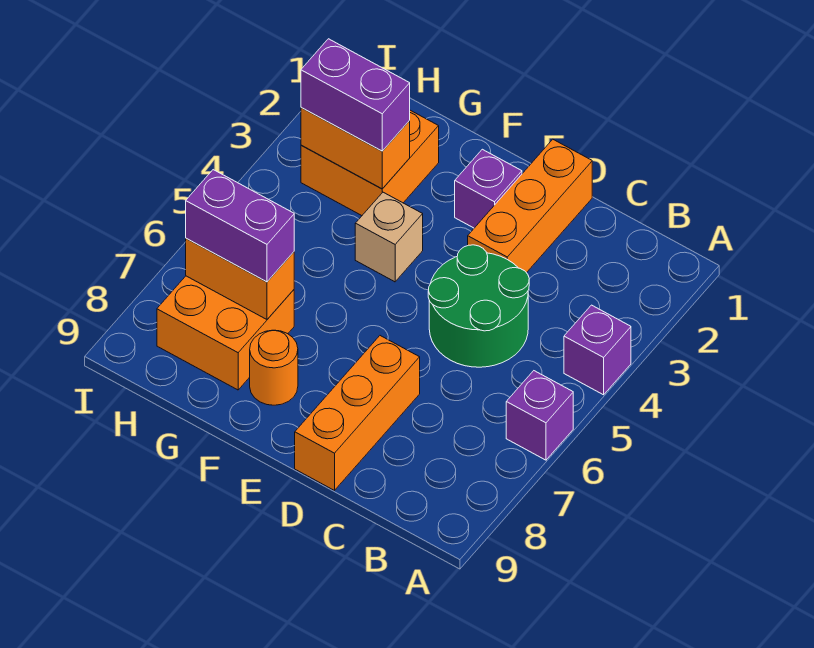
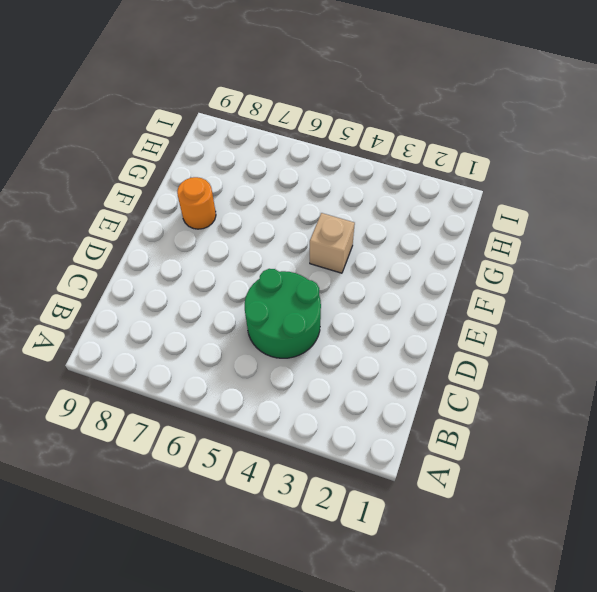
none -> purple brick A4 level 1
none -> purple brick A6 level 1
none -> orange brick D1:D3 level 1

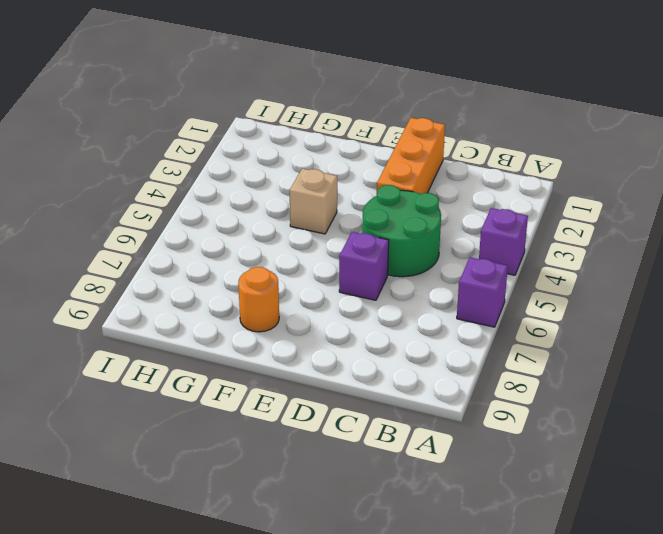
purple brick D6 level 1 -> purple brick E2 level 1
none -> orange brick D7:D9 level 1
none -> orange brick G2:H3 level 1
none -> orange brick G7:H8 level 1

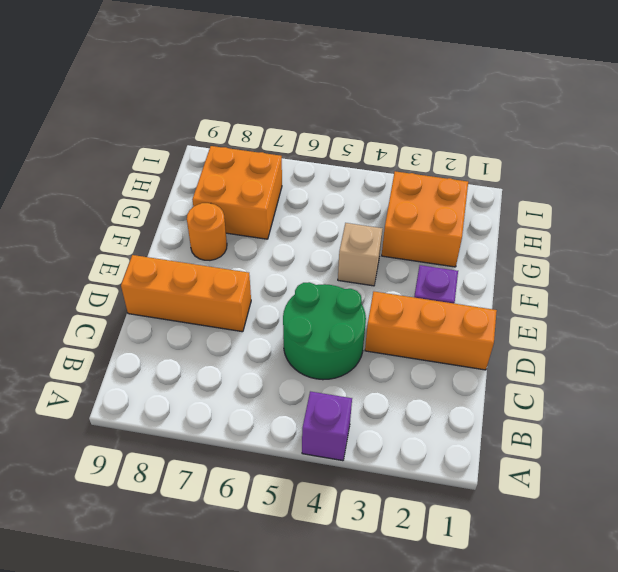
none -> purple brick A6 level 1
none -> orange brick G3:H3 level 2
none -> orange brick G7:H7 level 2

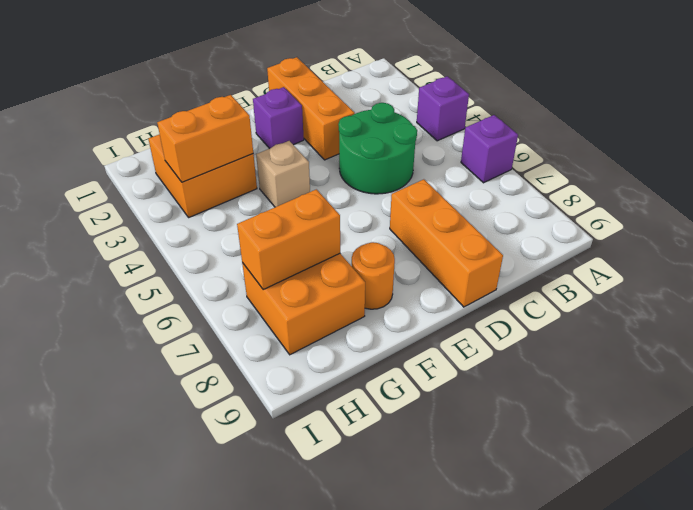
none -> purple brick G3:H3 level 3
none -> purple brick G7:H7 level 3

